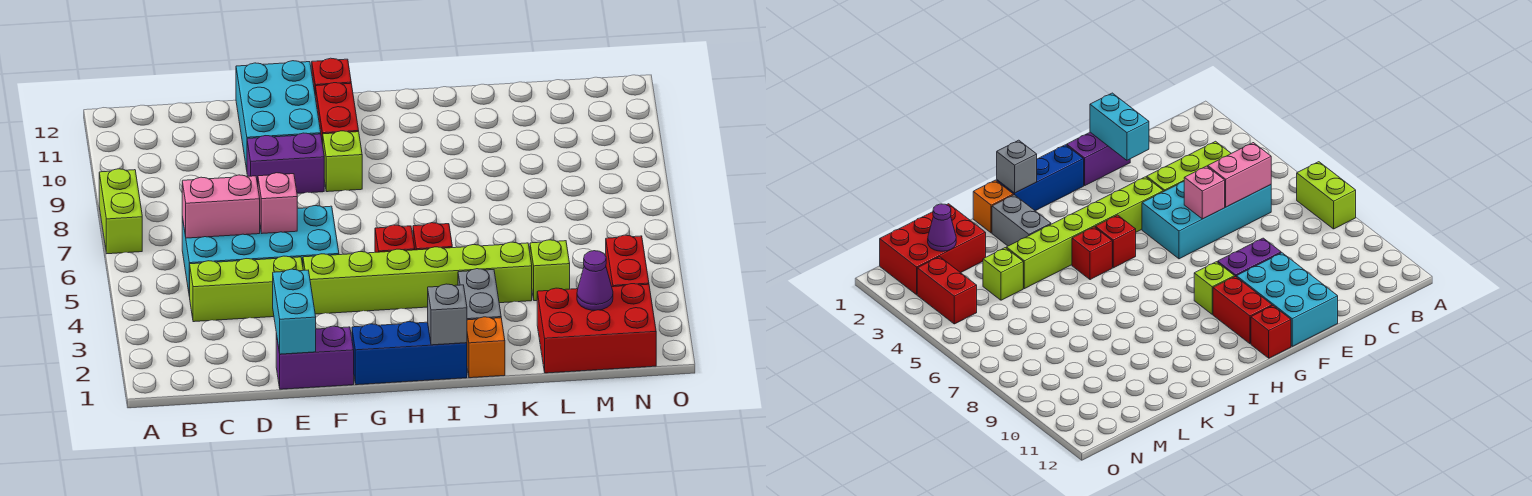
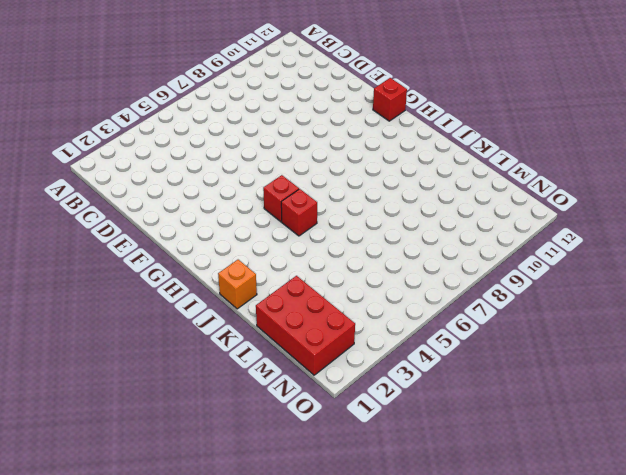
none -> lime brick A7:A8 level 1
none -> lime brick C4:E4 level 1
none -> cyan brick C5:F6 level 1

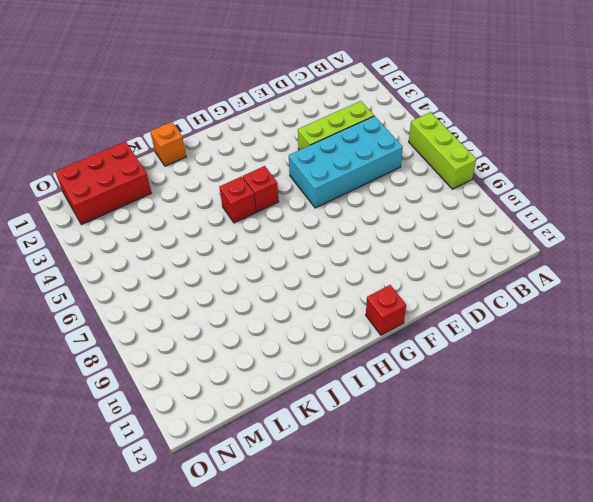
lime brick A6:A8 level 1 -> lime brick A7:A8 level 1
none -> purple brick E1:F1 level 1
none -> purple brick E9:F9 level 1
none -> cyan brick E10:F12 level 1

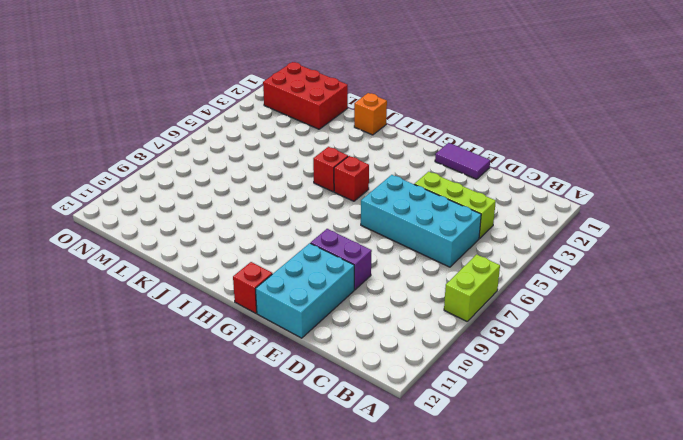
purple tile E1:F1 level 1 -> purple brick E1:F1 level 1
none -> lime brick F4:K4 level 1
none -> blue brick G1:I1 level 1
none -> lime brick G9 level 1

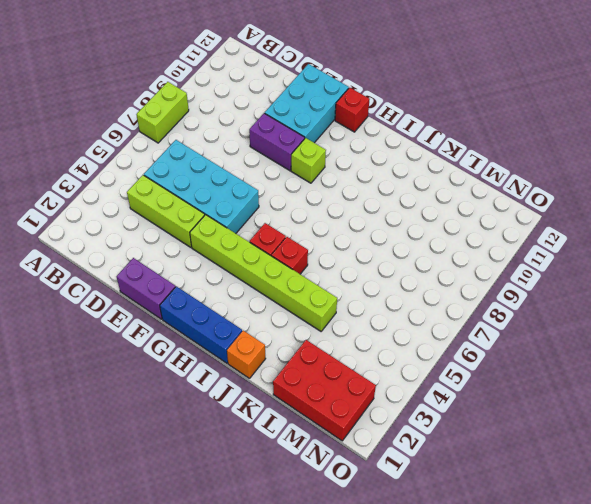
none -> red brick G10:G11 level 1
none -> grey brick J2:J3 level 1
none -> lime brick L4 level 1

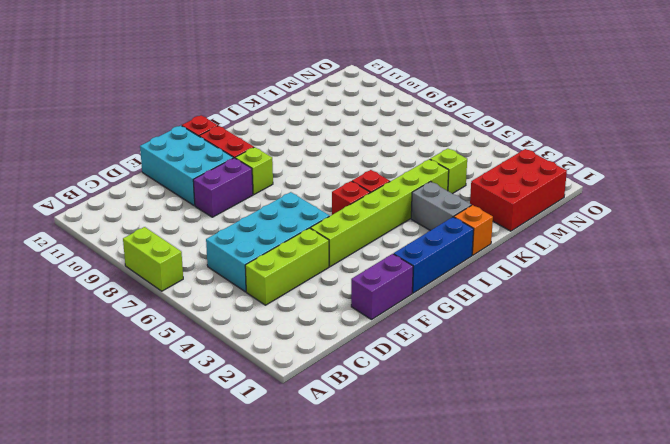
none -> red brick N3:N4 level 1
none -> pink brick C6:D6 level 2
none -> cyan brick E1:E2 level 2

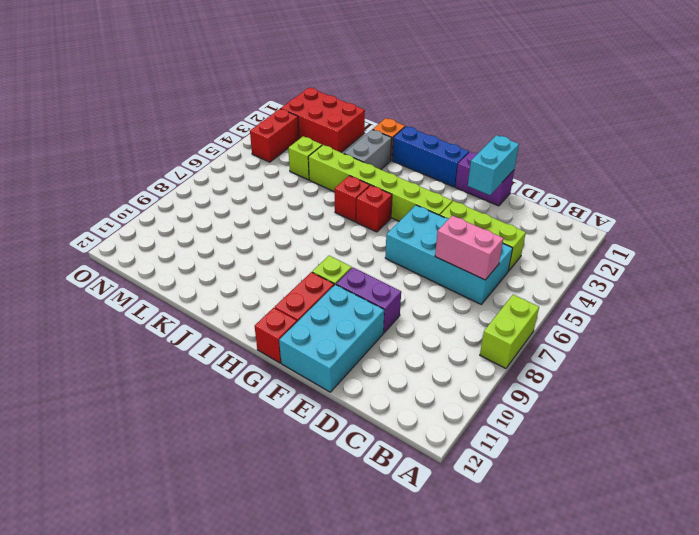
none -> pink brick E6 level 2
none -> grey brick I1 level 2
none -> purple cone M2 level 2

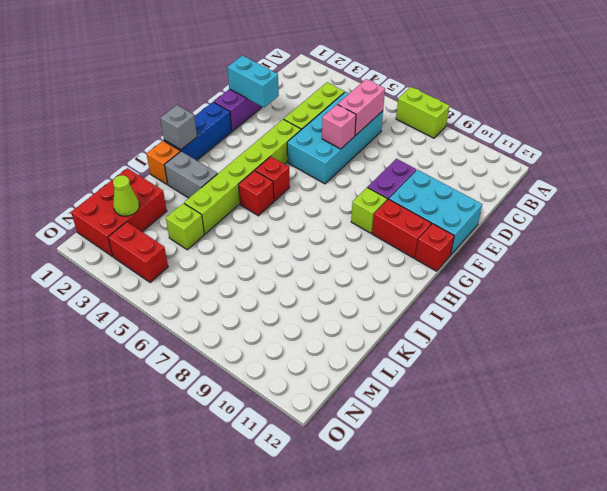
lime cone M2 level 2 -> purple cone M2 level 2

